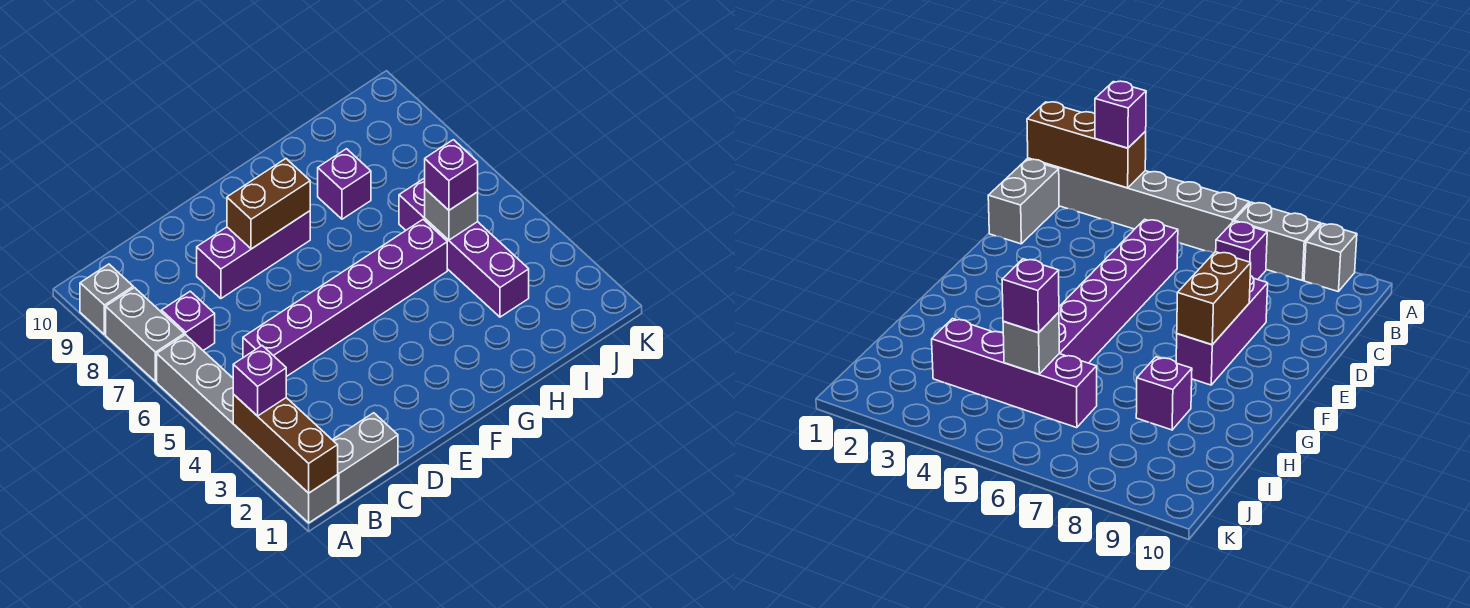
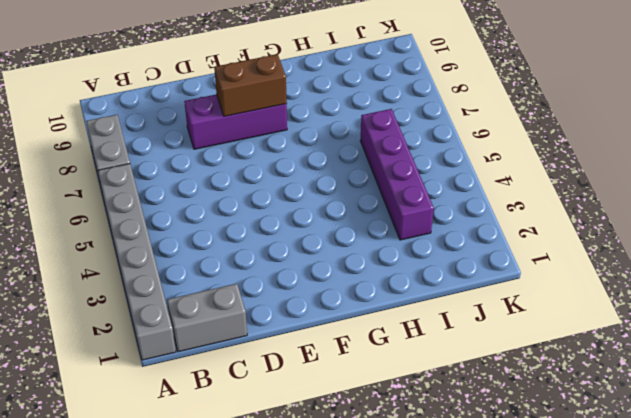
none -> grey brick A9 level 1
none -> purple brick B7 level 1
none -> purple brick C5:H5 level 1

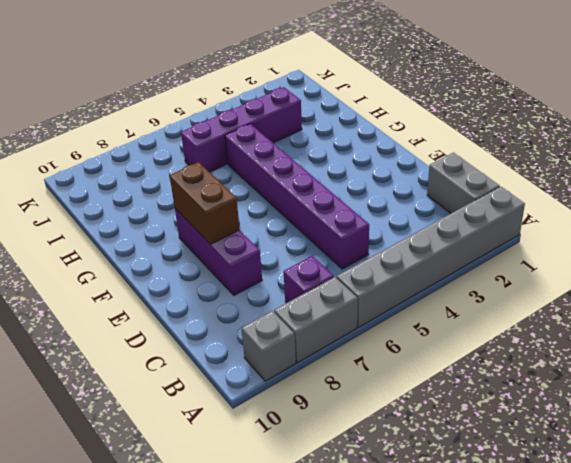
none -> purple brick H8 level 1
none -> brown brick A1:A3 level 2
none -> grey brick I5 level 2

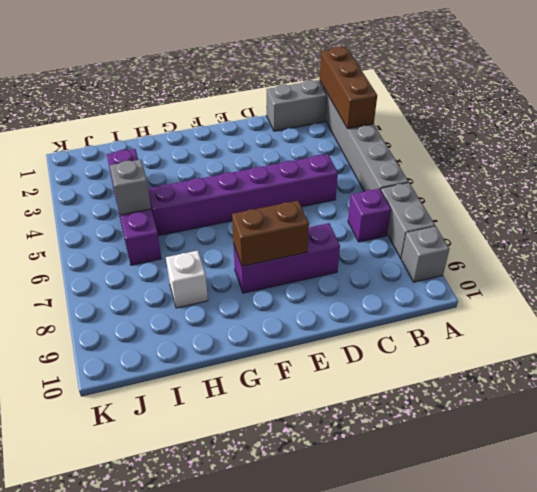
white brick H8 level 1 -> purple brick H8 level 1
none -> purple brick A3 level 3
none -> purple brick I5 level 3

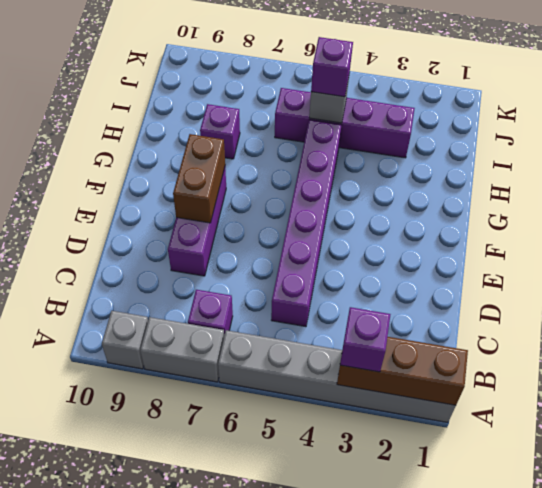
none -> grey brick B1:C1 level 1

